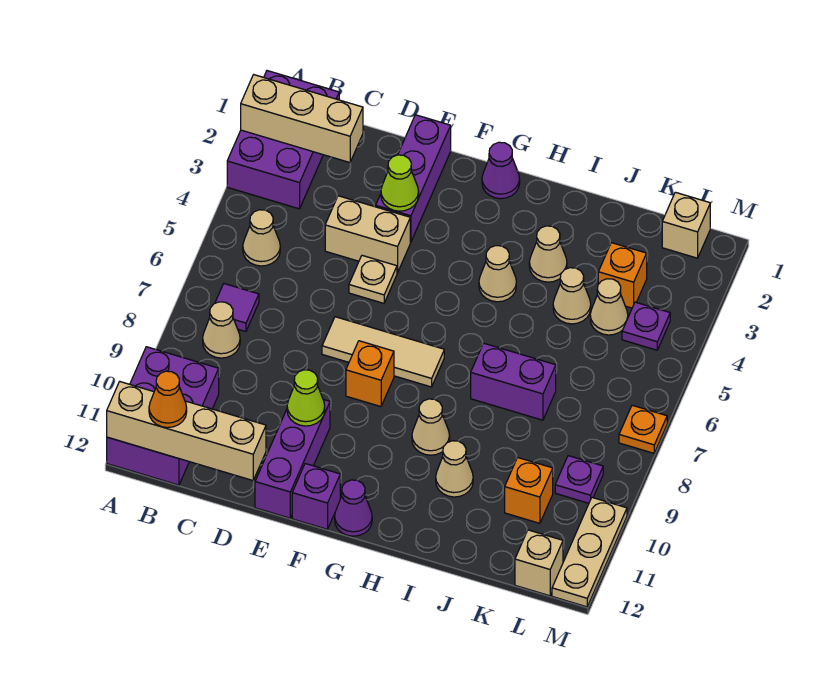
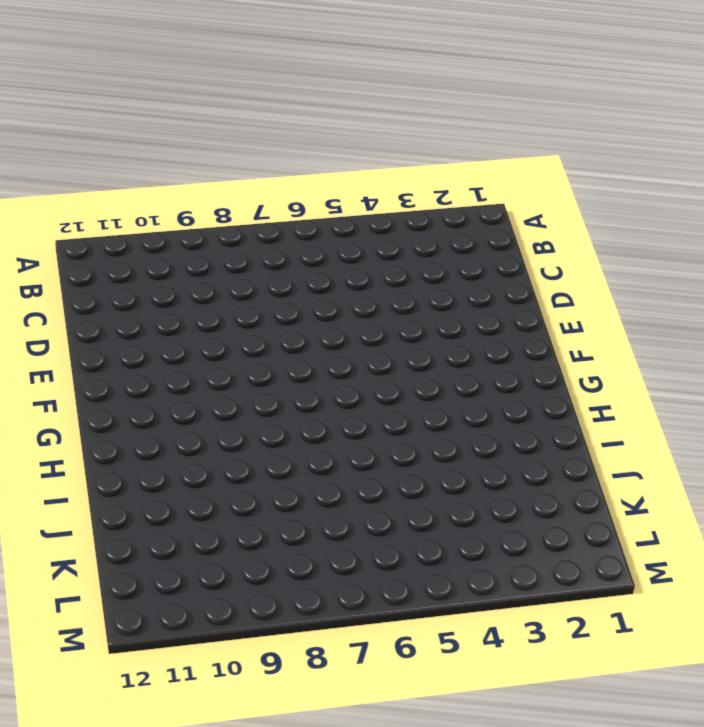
none -> purple brick A1:B3 level 1
none -> purple brick A10:B12 level 1
none -> tan cone B5 level 1
none -> purple tile B7 level 1

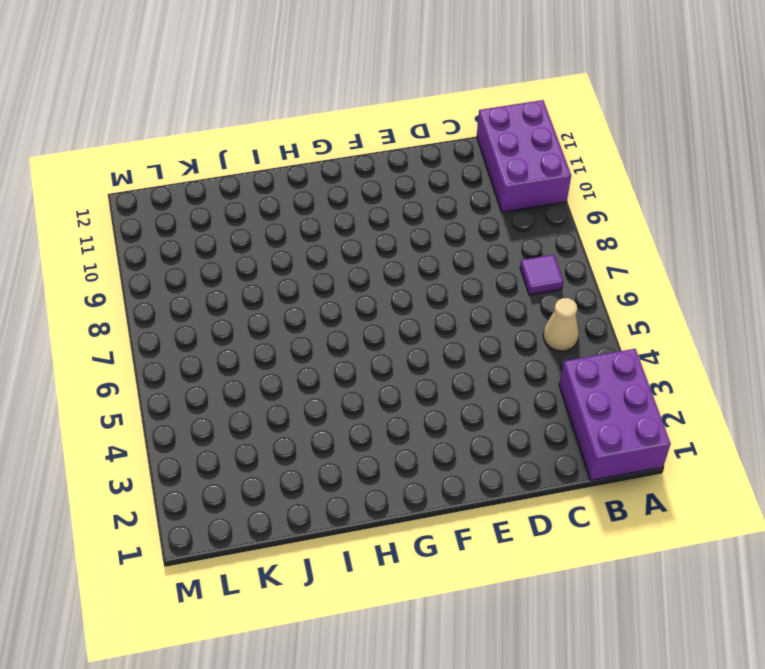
none -> tan cone B8 level 1
none -> tan brick D4:E4 level 1
none -> purple brick E1:E3 level 1
none -> tan plate E5 level 1

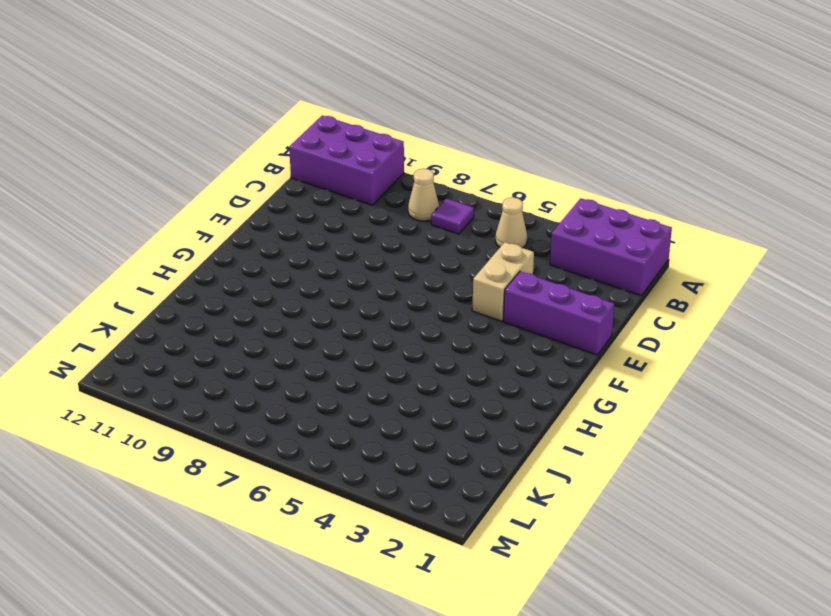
none -> tan plate E5 level 1
none -> tan tile E7:G7 level 1
none -> purple brick E10:E12 level 1
none -> orange brick F8 level 1

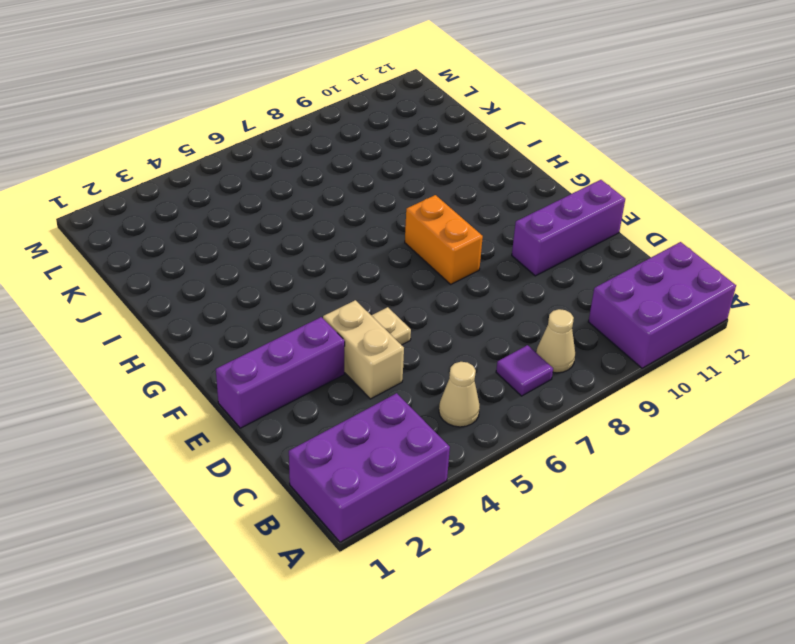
orange brick F8:G8 level 1 -> orange brick F8 level 1
none -> tan tile E7:G7 level 1
none -> purple brick F12 level 1
none -> purple cone G1 level 1
none -> purple cone G12 level 1

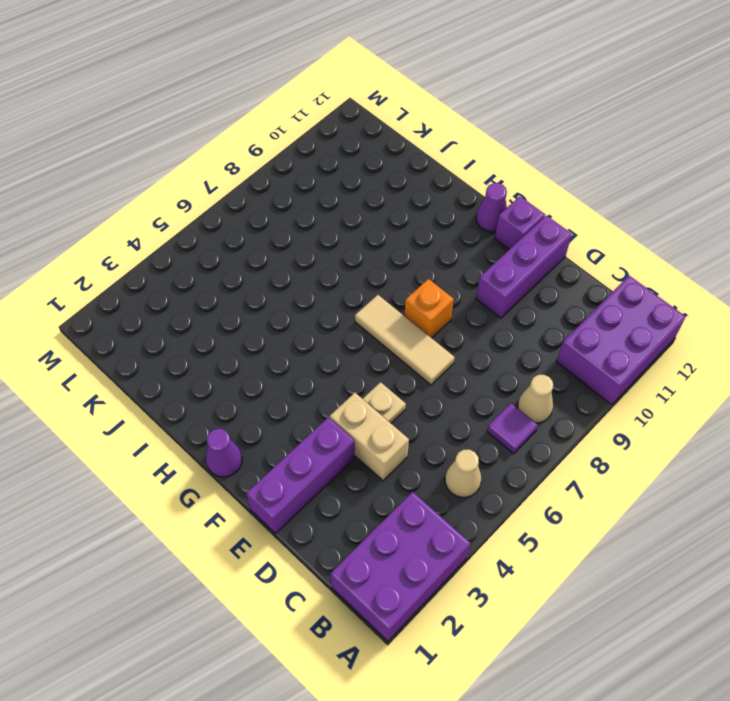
none -> tan cone H4 level 1
none -> tan cone H9 level 1
none -> tan cone I3 level 1
none -> purple brick I7:J7 level 1

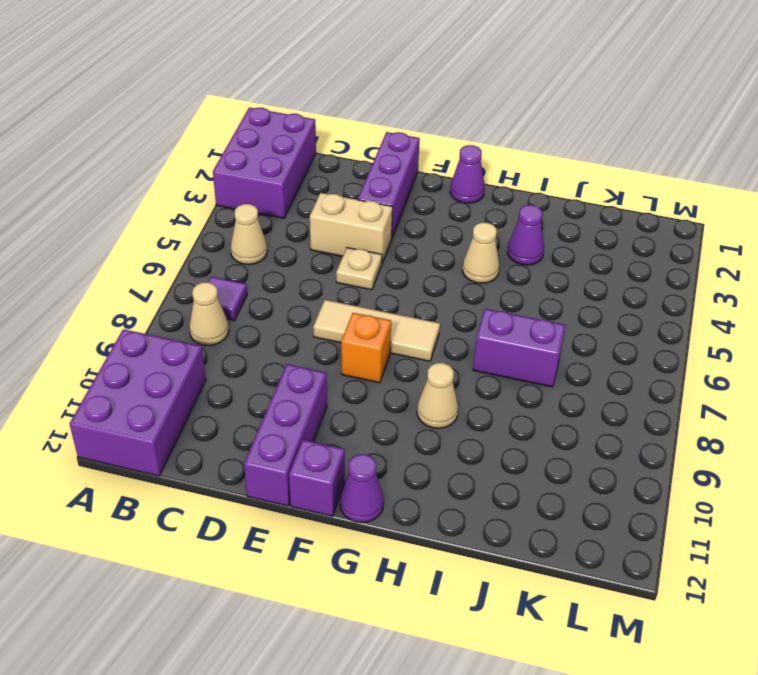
purple cone I3 level 1 -> tan cone I3 level 1
none -> tan cone I10 level 1
none -> tan cone J4 level 1
none -> orange brick K3 level 1
none -> tan cone K4 level 1

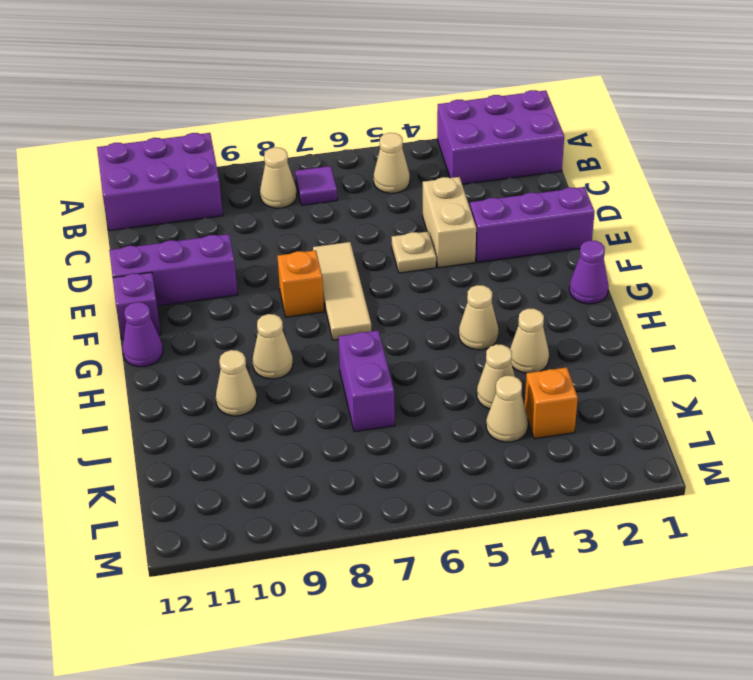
none -> orange brick K10 level 1
none -> tan brick L1 level 1
none -> purple plate L4 level 1
none -> purple plate L9 level 1

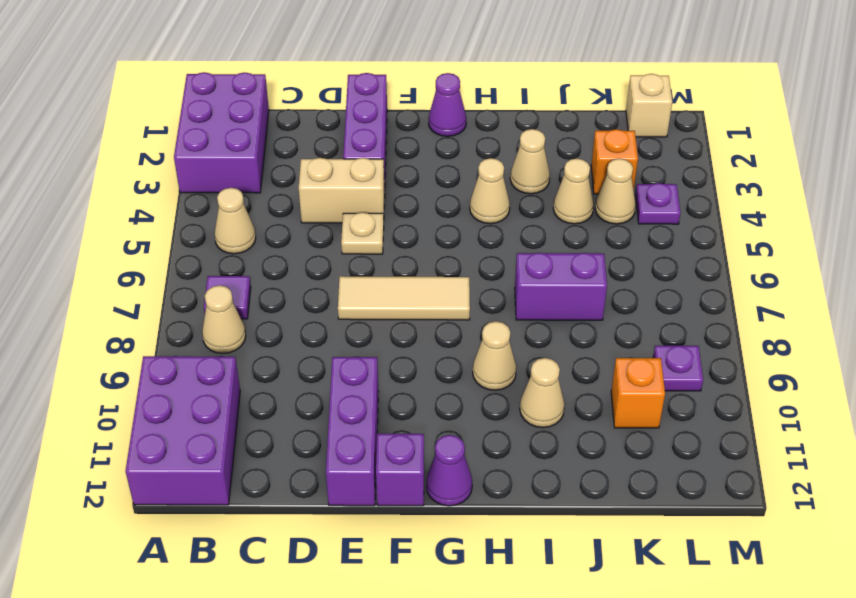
none -> orange brick F8 level 1
none -> tan brick L12 level 1
none -> orange plate M7 level 1
none -> tan plate M10:M12 level 1

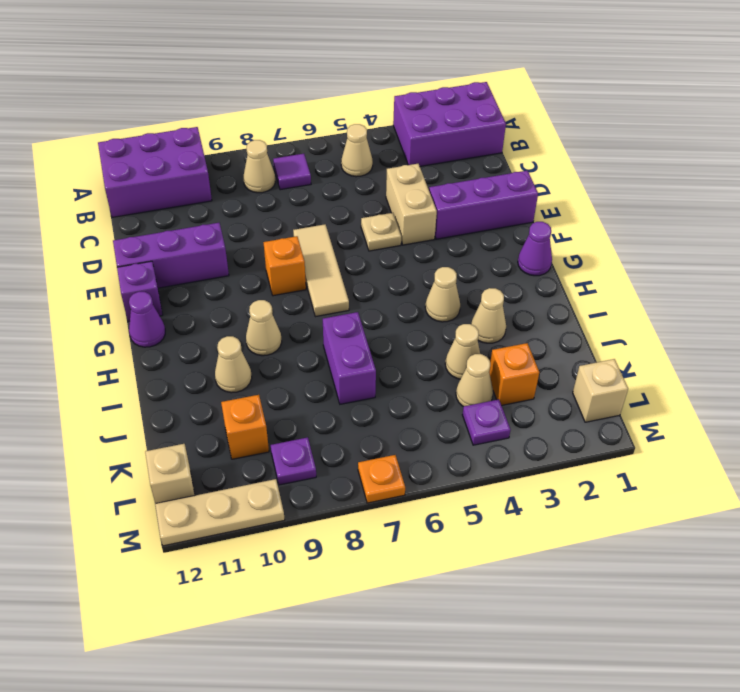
none -> tan brick A2:C2 level 2
none -> tan brick A12:D12 level 2
none -> lime cone E3 level 2
none -> lime cone E10 level 2

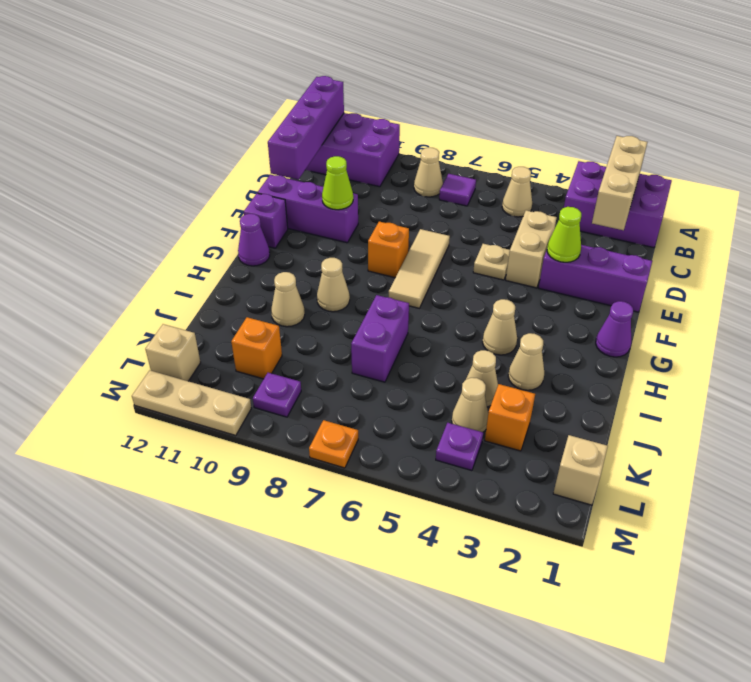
purple brick A12:D12 level 2 -> tan brick A12:D12 level 2
none -> orange cone B12 level 3

